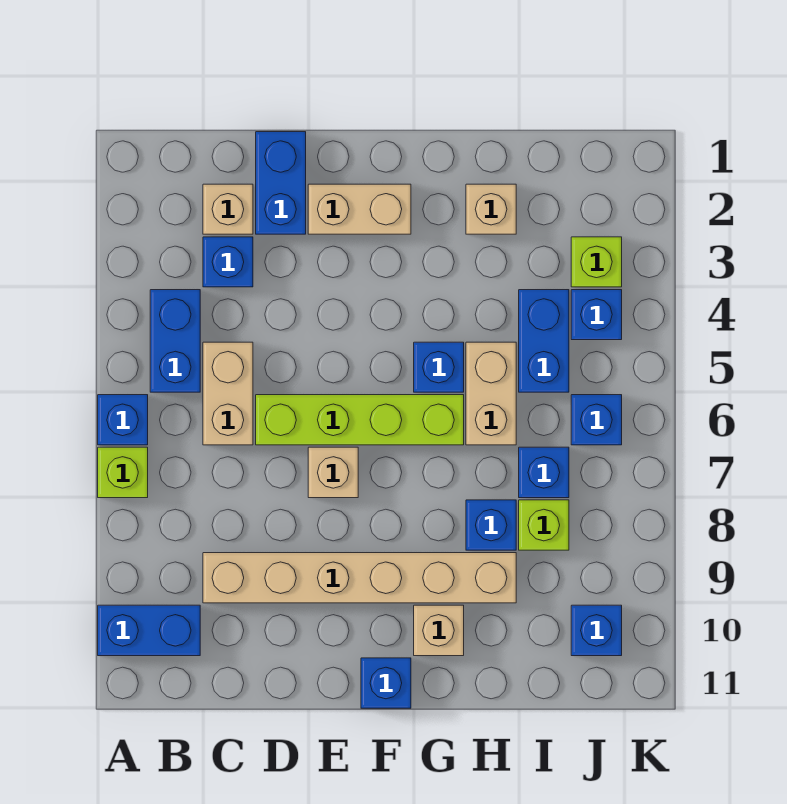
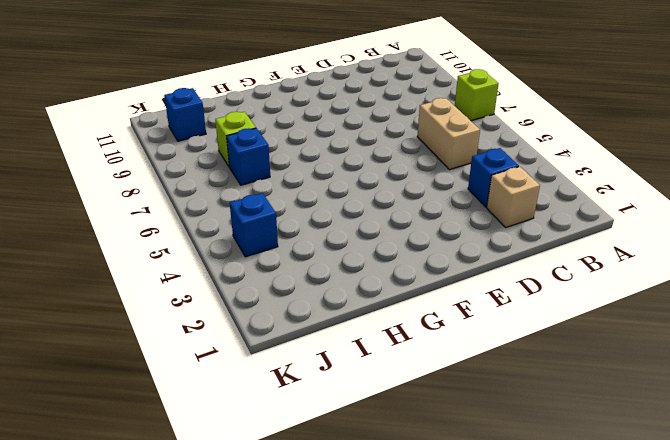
none -> blue brick A6 level 1
none -> blue brick A10:B10 level 1
none -> blue brick B4:B5 level 1

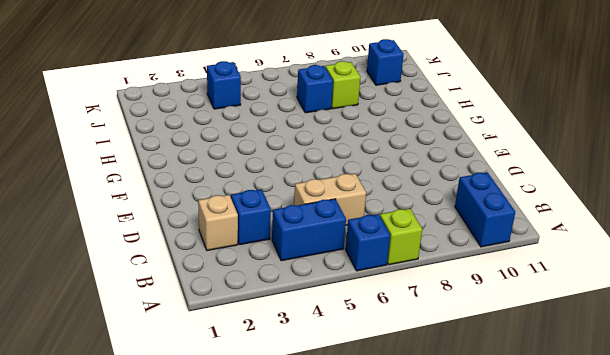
none -> tan brick C9:H9 level 1
none -> blue brick D1:D2 level 1
none -> lime brick D6:G6 level 1

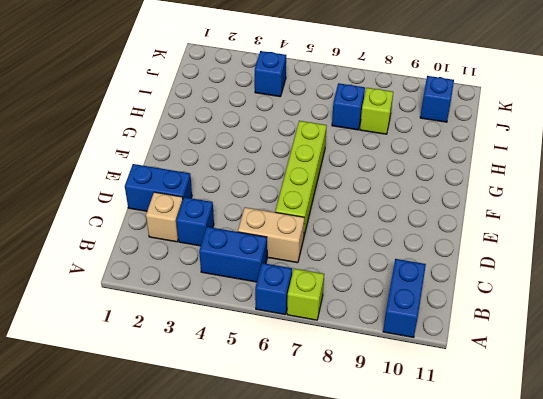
none -> tan brick C9:H9 level 1
none -> tan brick E2:F2 level 1
none -> tan brick E7 level 1

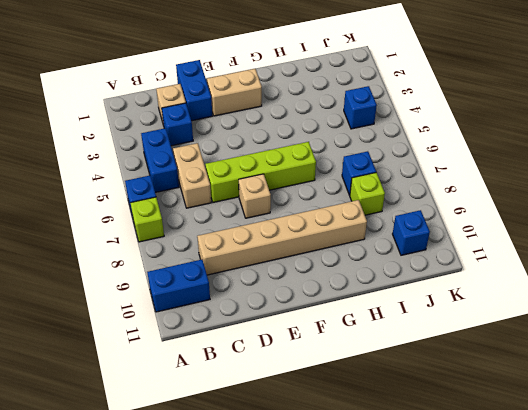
none -> blue brick F11 level 1
none -> blue brick G5 level 1
none -> tan brick G10 level 1

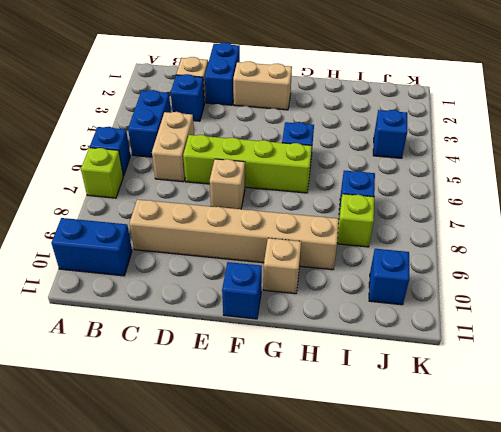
none -> tan brick H2 level 1
none -> tan brick H5:H6 level 1
none -> blue brick H8 level 1

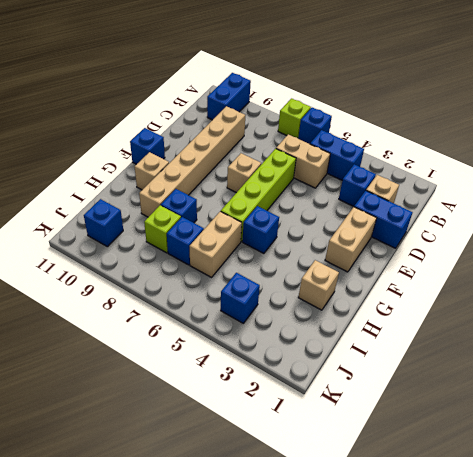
tan brick H6:I6 level 1 -> tan brick H5:H6 level 1
none -> blue brick I4:I5 level 1
none -> lime brick J3 level 1
none -> blue brick J6 level 1

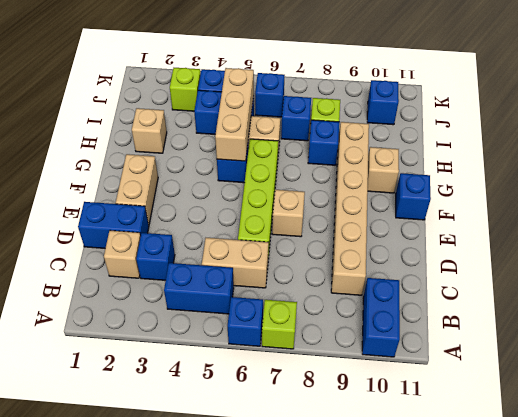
tan brick G5:I5 level 2 -> none

